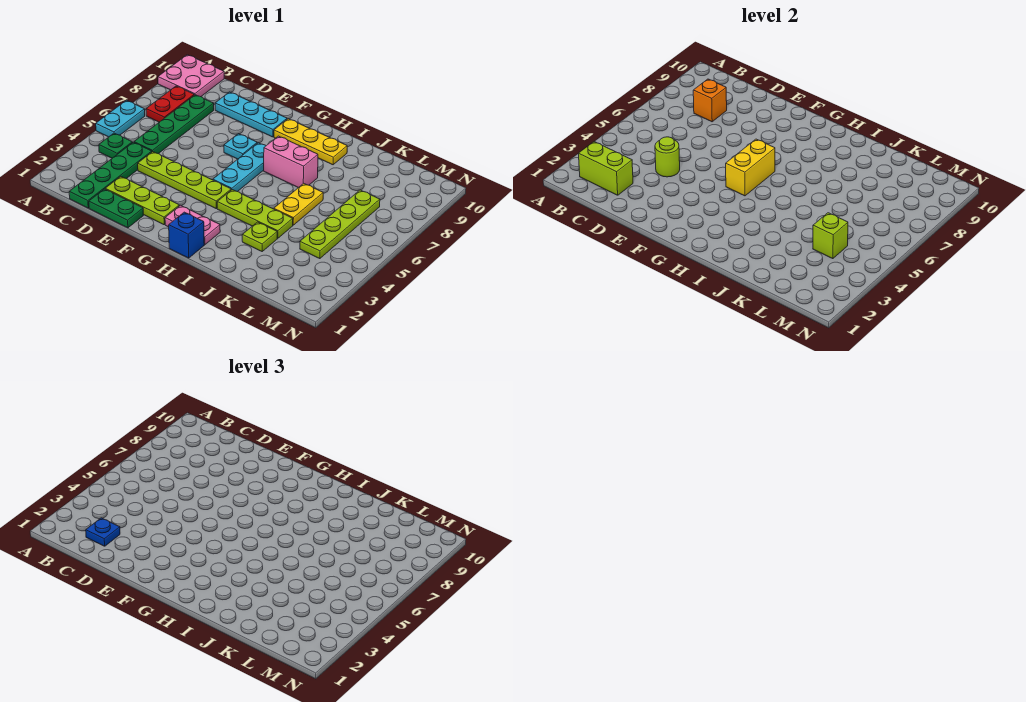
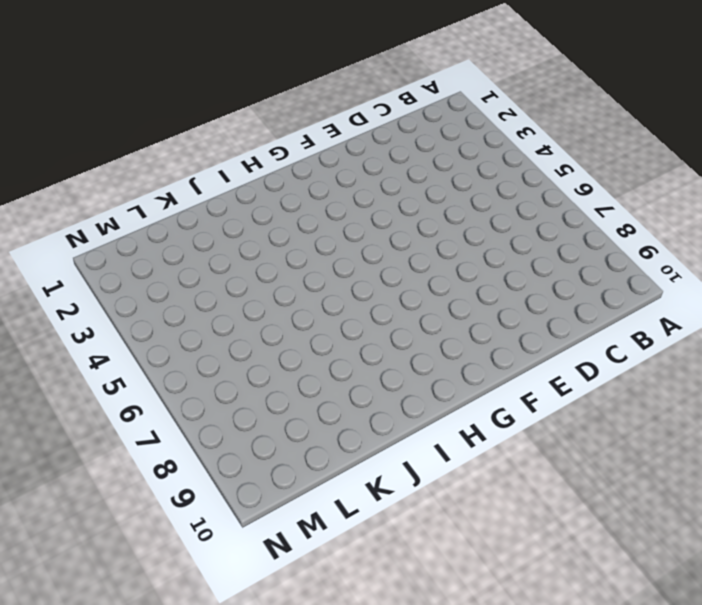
none -> cyan plate A5:A6 level 1
none -> pink plate A9:B10 level 1
none -> green plate B4 level 1

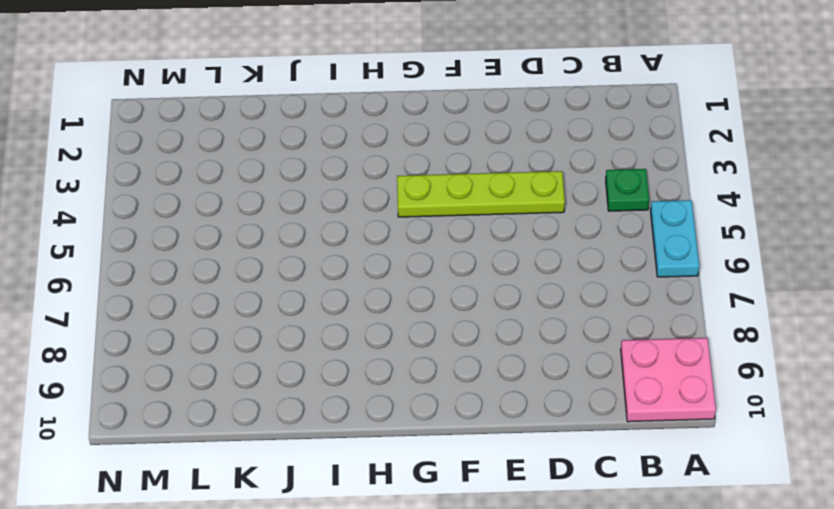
none -> red plate B7:B8 level 1
none -> green plate C1:C4 level 1
none -> green plate C5:C8 level 1

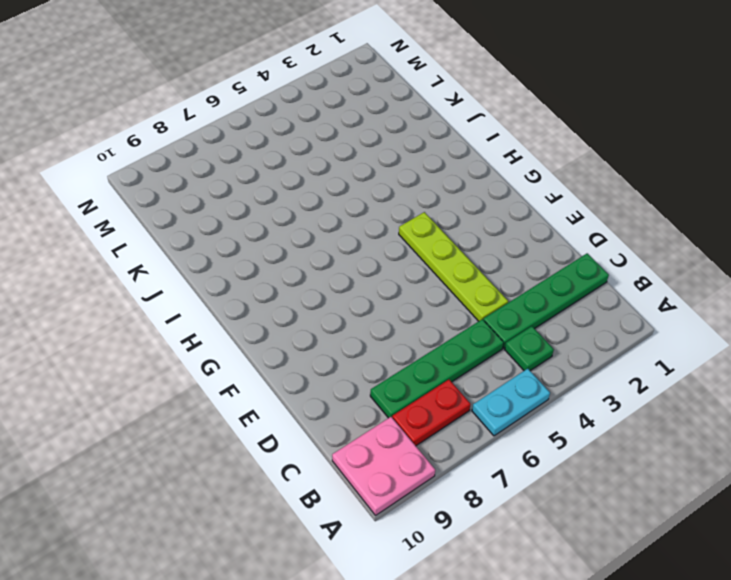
none -> green plate D1:E1 level 1
none -> lime plate D2:F2 level 1
none -> cyan plate D9:F9 level 1

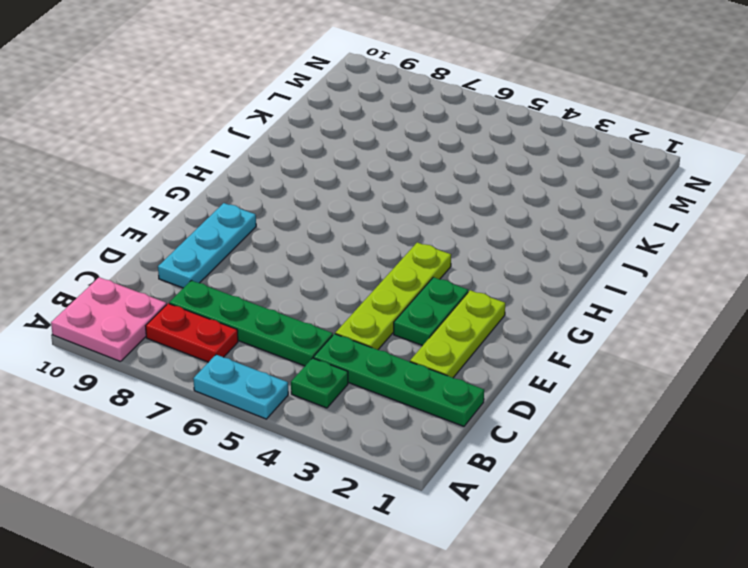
green plate E3:F3 level 1 -> green plate D1:E1 level 1
none -> cyan plate F7 level 1
none -> pink plate G2:H2 level 1
none -> cyan plate G5:G7 level 1

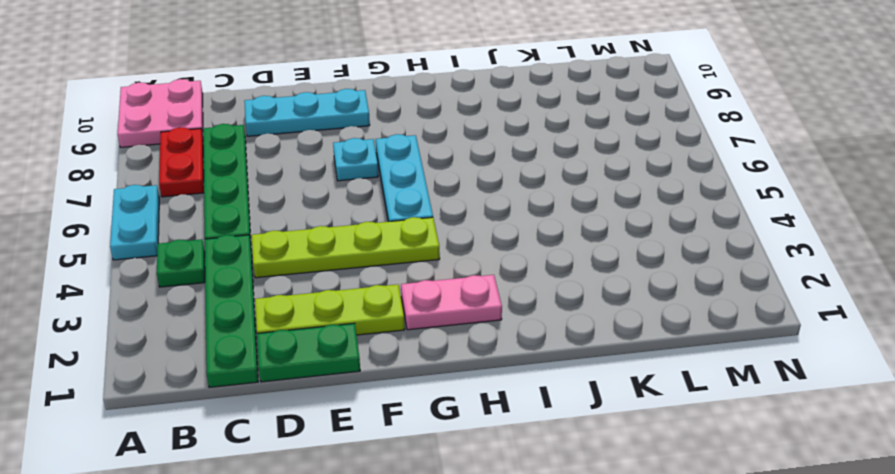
none -> yellow plate G9:I9 level 1
none -> blue brick H1 level 1
none -> lime plate H4:J4 level 1

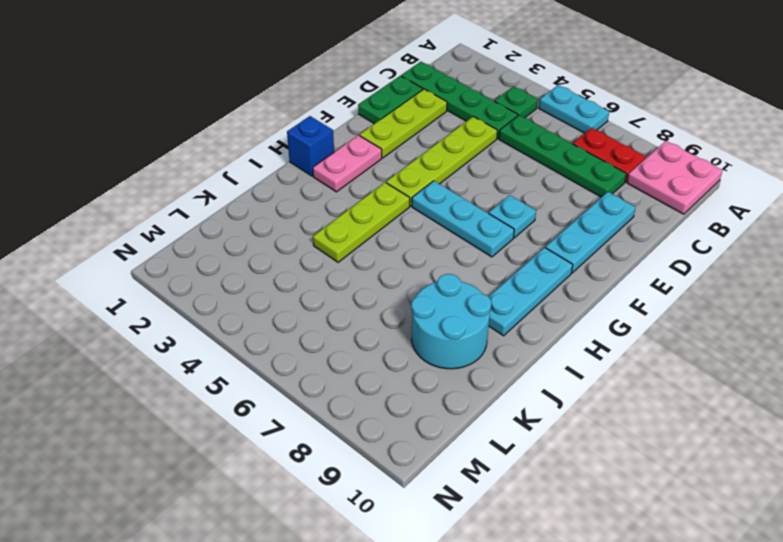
cyan plate G9:I9 level 1 -> yellow plate G9:I9 level 1
cyan round brick J8:K9 level 1 -> none
none -> pink brick H7:I7 level 1
none -> lime plate J3 level 1
none -> yellow plate J5:J6 level 1

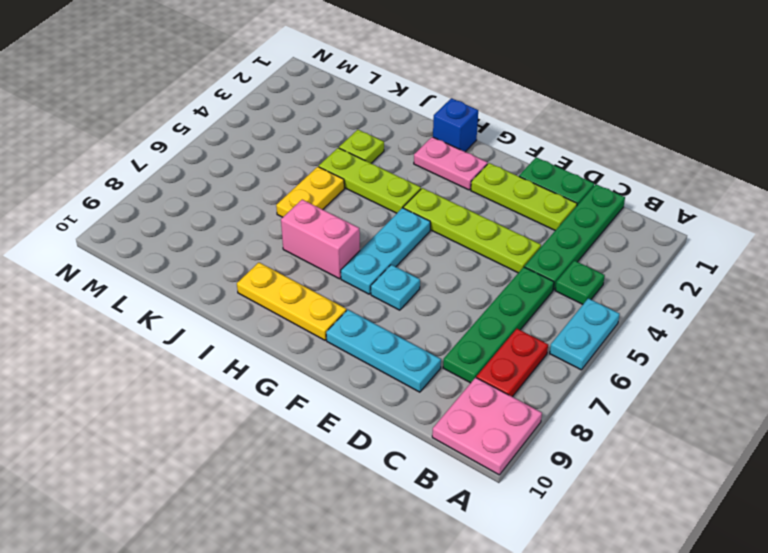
none -> lime plate L4:L7 level 1
none -> lime brick B2:C2 level 2
none -> orange brick C8 level 2

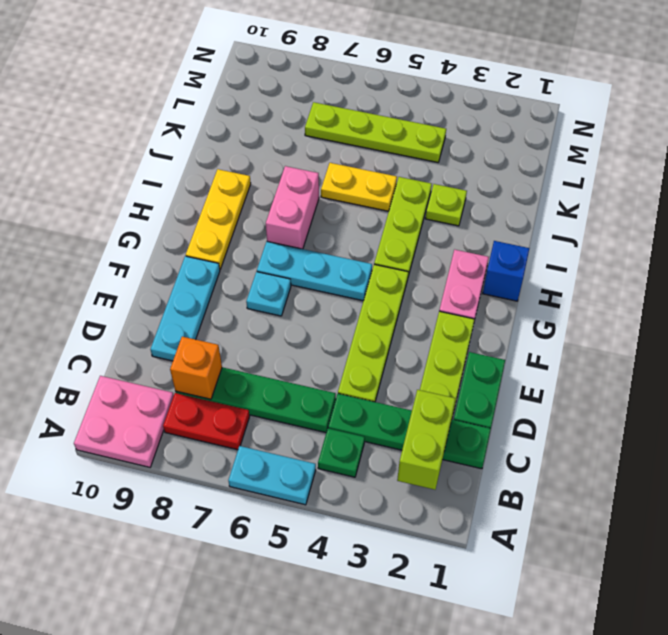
none -> lime round brick D4 level 2
none -> yellow brick G5:G6 level 2
none -> lime brick L4 level 2

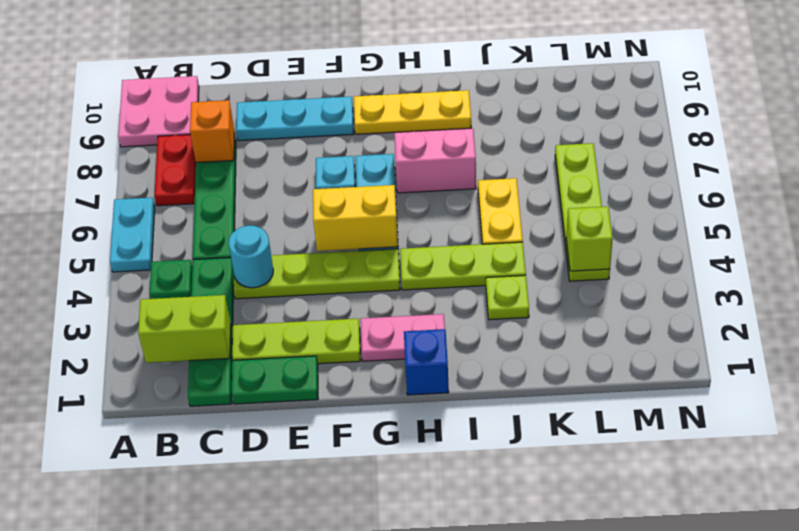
cyan round brick D4 level 2 -> lime round brick D4 level 2
yellow brick F5:G5 level 2 -> yellow brick G5:G6 level 2
none -> blue plate C2 level 3

